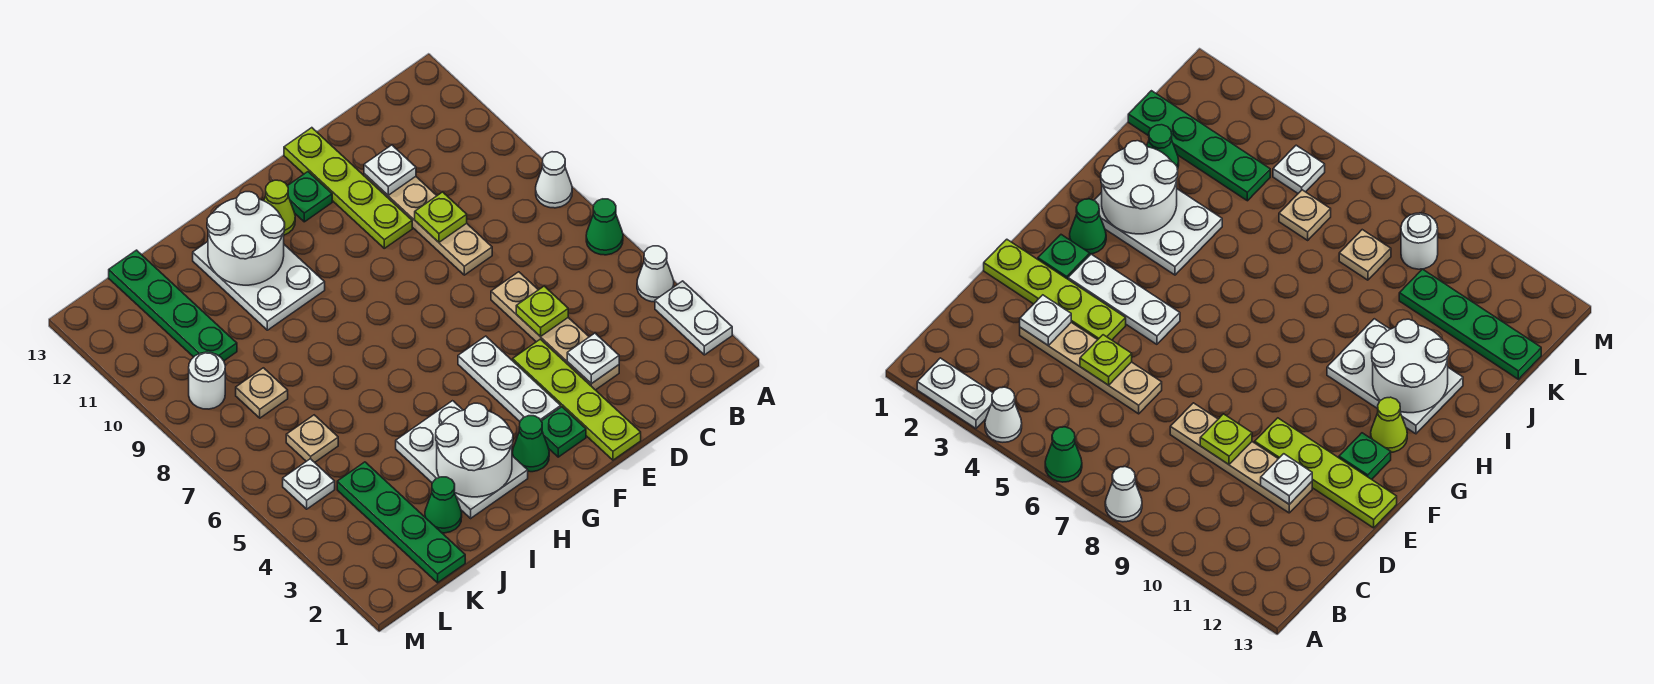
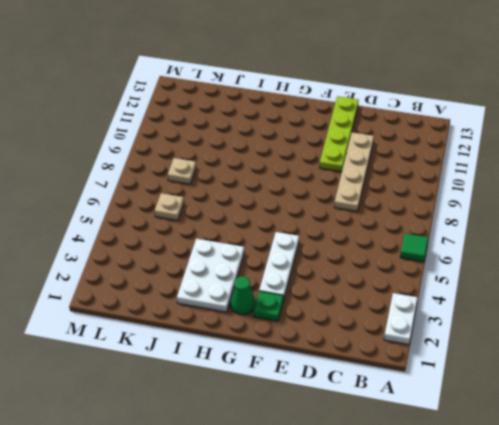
green tile A6 level 1 -> green cone A6 level 1
none -> white cone A4 level 1
none -> white cone A8 level 1
none -> tan plate D3:D6 level 1

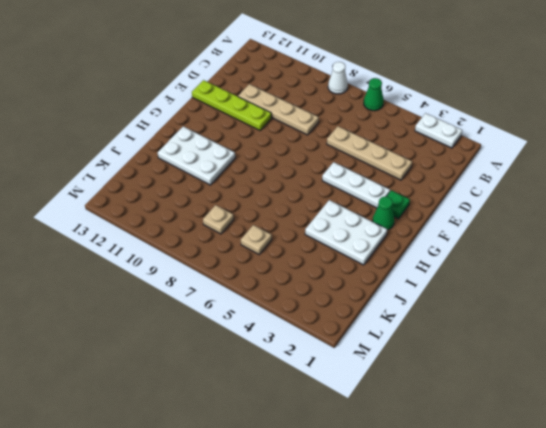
none -> white cone A4 level 1
none -> lime plate E1:E4 level 1
none -> green plate F12 level 1

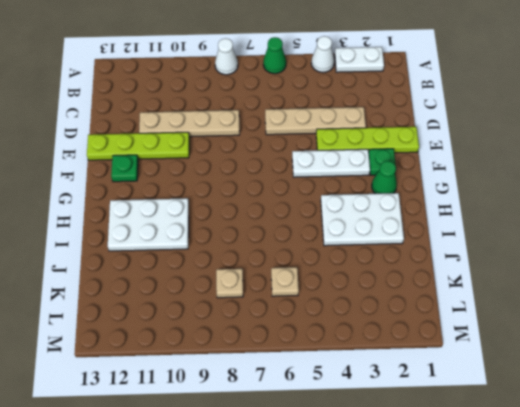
none -> lime cone G12 level 1
none -> green cone J2 level 1
none -> green plate K1:K4 level 1

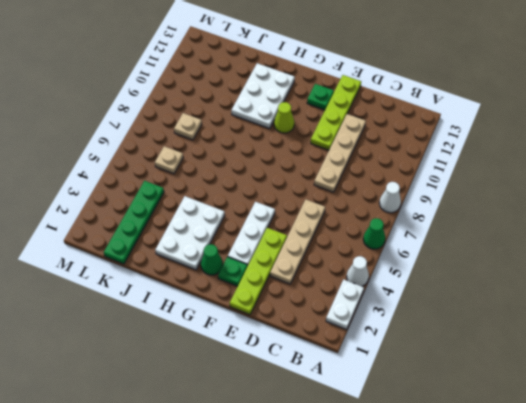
lime cone G10 level 1 -> lime cone G12 level 1
none -> green cone J2 level 1
none -> green plate K10:K13 level 1
none -> white plate L5 level 1

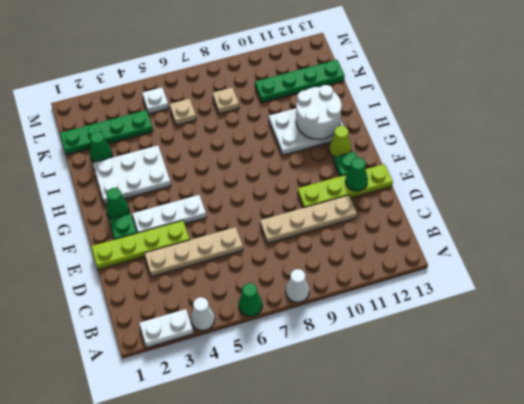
green cone E12 level 2 -> none
none -> white round brick L9 level 1
none -> white plate D3 level 2
none -> lime plate D5 level 2

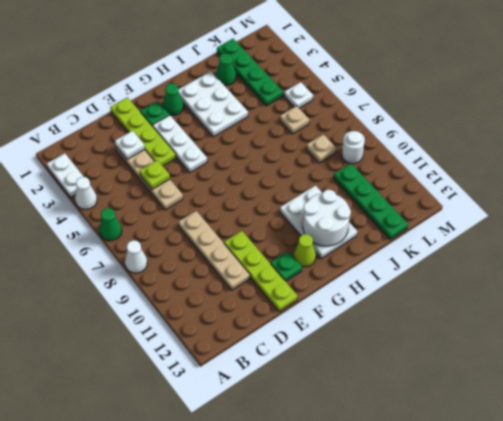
none -> lime plate D9 level 2
none -> white plate D11 level 2
none -> white round brick H2:I3 level 2

